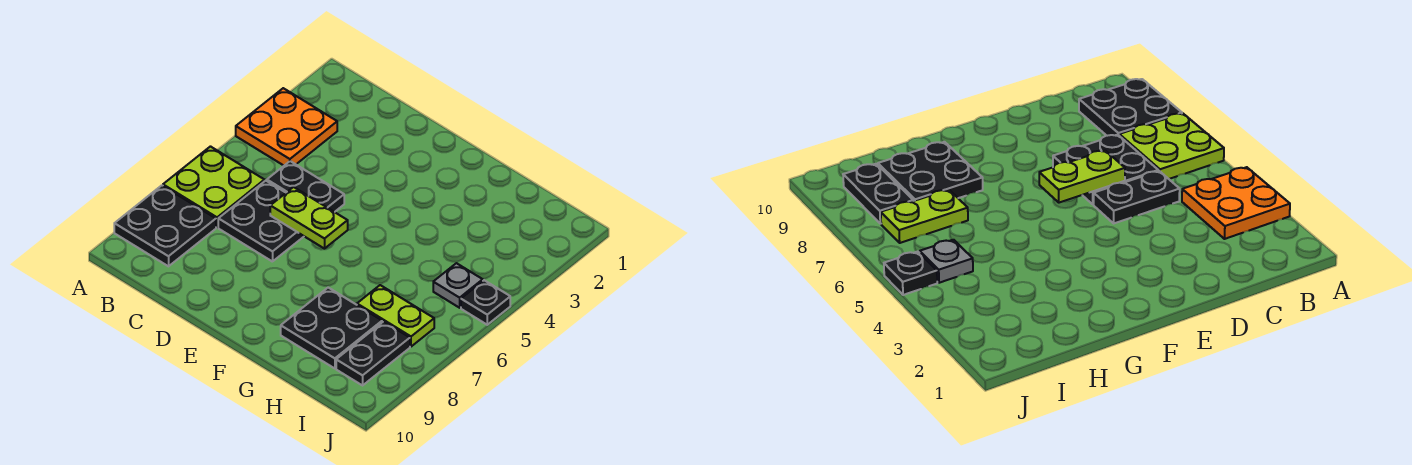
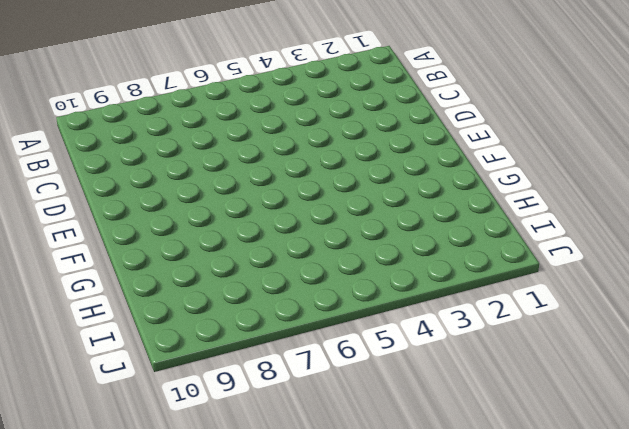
none -> orange plate A3:B4 level 1
none -> lime plate A6:B7 level 1

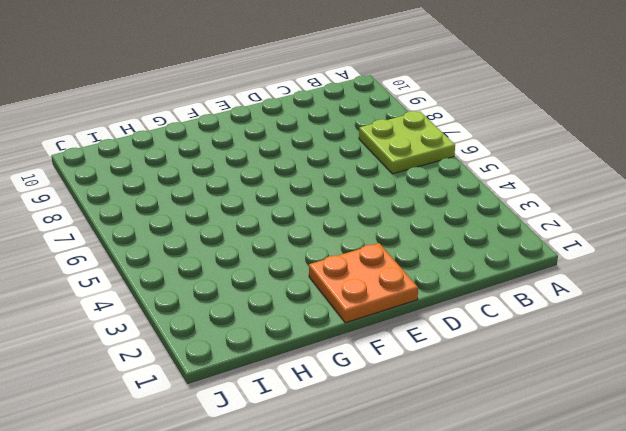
orange plate E1:F2 level 1 -> orange plate A3:B4 level 1
none -> black plate A8:B9 level 1
none -> black plate C5:D5 level 1

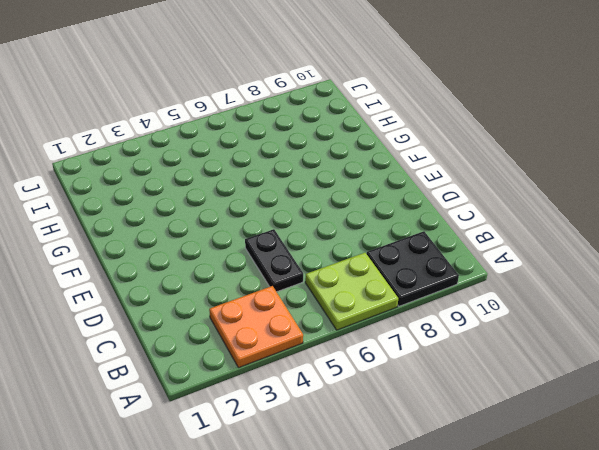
none -> black plate C6:D7 level 1
none -> black plate G8:H9 level 1

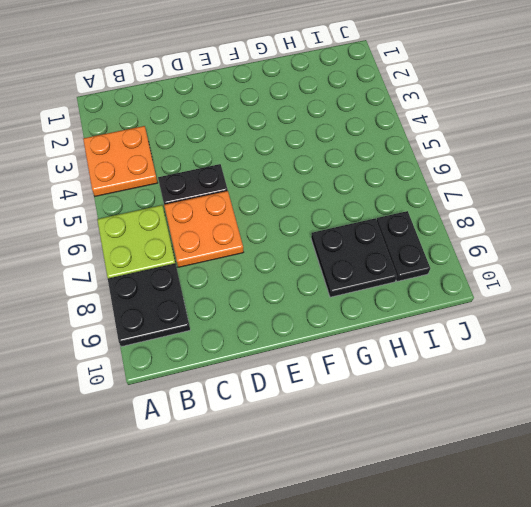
orange plate C6:D7 level 1 -> black plate C6:D7 level 1
none -> lime plate H7:I7 level 1
none -> grey plate I5 level 1

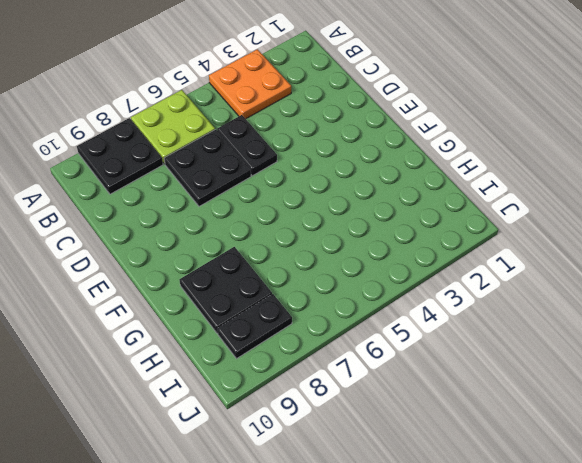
none -> lime plate H7:I7 level 1
none -> grey plate I5 level 1

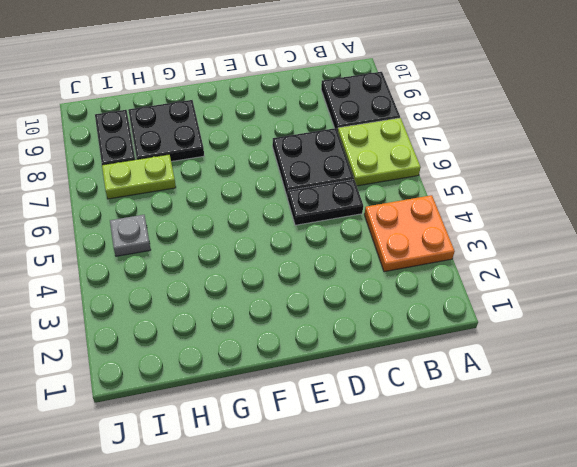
none -> black plate J5 level 1
none -> lime plate D6:E6 level 2

